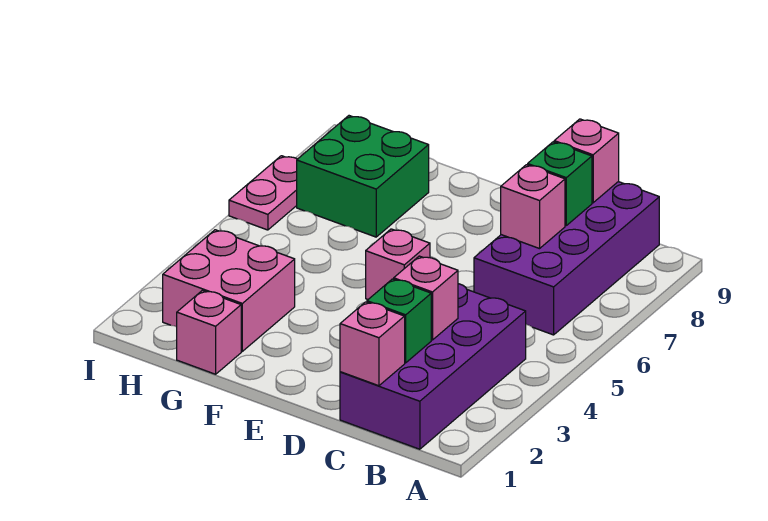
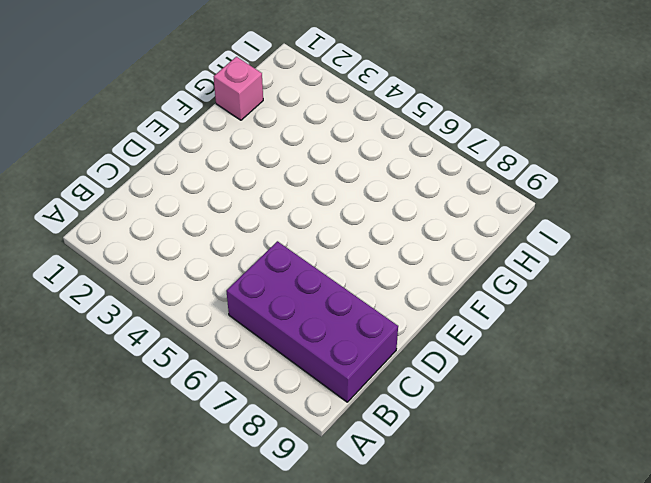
none -> purple brick B1:C4 level 1
none -> pink brick E5 level 1
none -> pink brick G2:H3 level 1

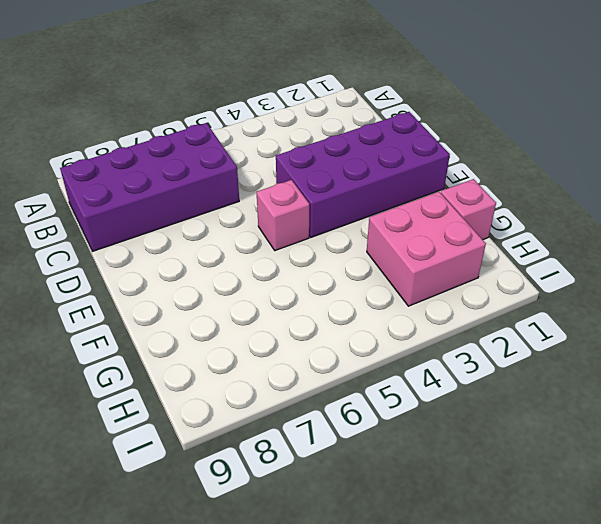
purple brick D1:E4 level 1 -> purple brick B1:C4 level 1
none -> green brick G7:H8 level 1
none -> pink plate I6:I7 level 1
none -> pink brick C1 level 2

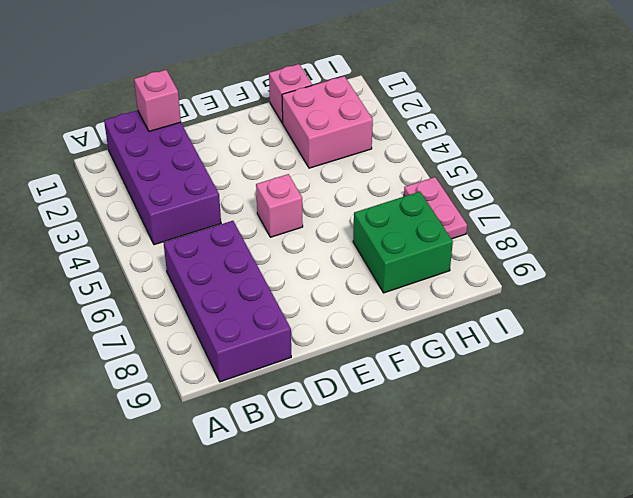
none -> green brick C2 level 2
none -> pink brick C3 level 2
none -> pink brick C7 level 2

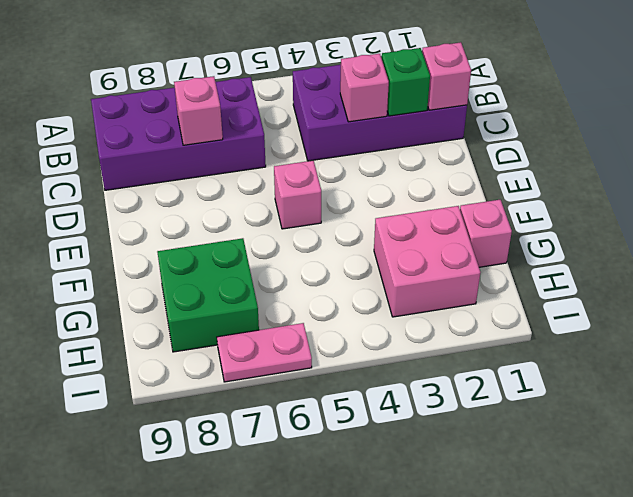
none -> green brick C8 level 2
none -> pink brick C9 level 2

